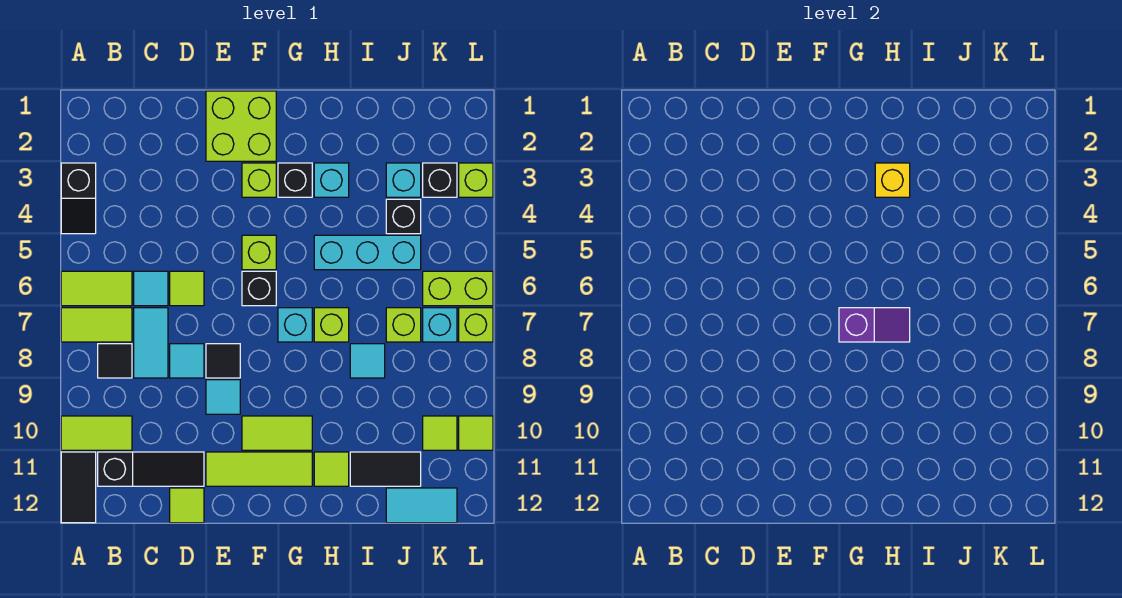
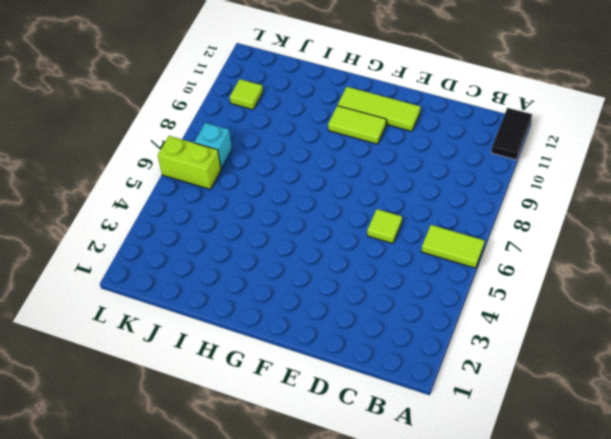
none -> black slope A3:A4 level 1 top 3
none -> lime tile A7:B7 level 1
none -> lime tile A10:B10 level 1
none -> black tile B8 level 1

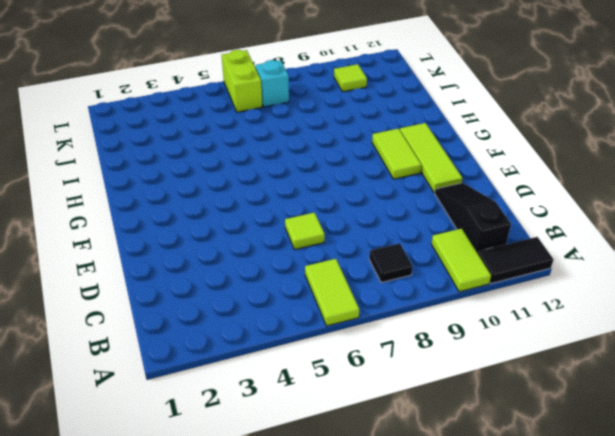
none -> black slope A3:A4 level 1 top 3
none -> lime tile A7:B7 level 1
none -> cyan tile C6 level 1
none -> cyan tile C7:C8 level 1

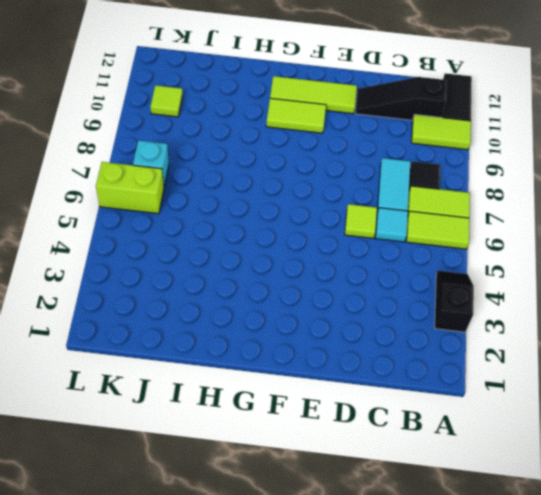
none -> cyan tile D8 level 1
none -> lime tile D12 level 1
none -> lime brick E1:F2 level 1
none -> black tile E8 level 1

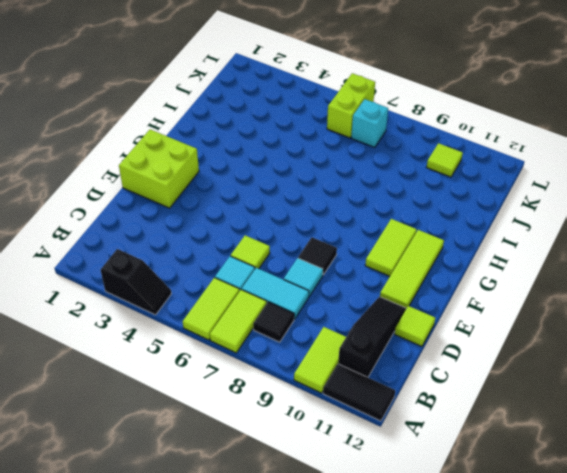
none -> cyan tile E9 level 1
none -> lime brick F3 level 1
none -> lime brick F5 level 1
none -> black brick F6 level 1

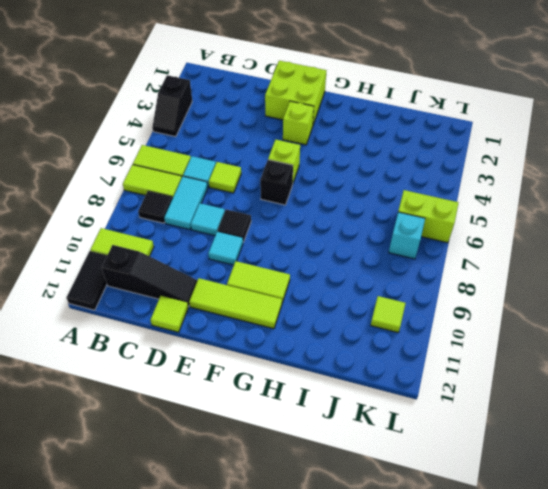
none -> black brick G3 level 1
none -> cyan brick G7 level 1
none -> cyan brick H3 level 1
none -> cyan brick H5:J5 level 1

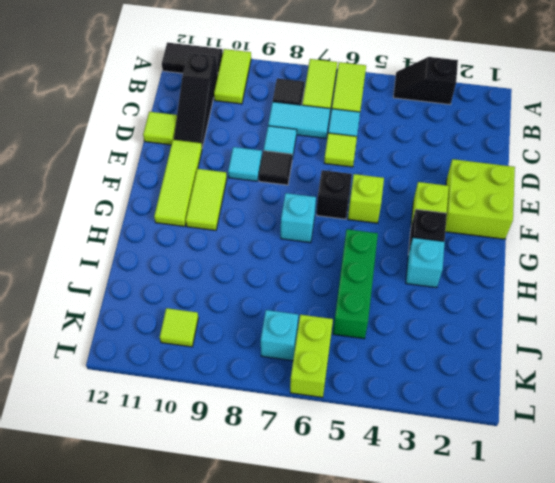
green brick H5:J5 level 1 -> cyan brick H5:J5 level 1
none -> lime brick H7 level 1
none -> lime tile H11 level 1
none -> cyan tile I8 level 1
none -> black tile I11:J11 level 1

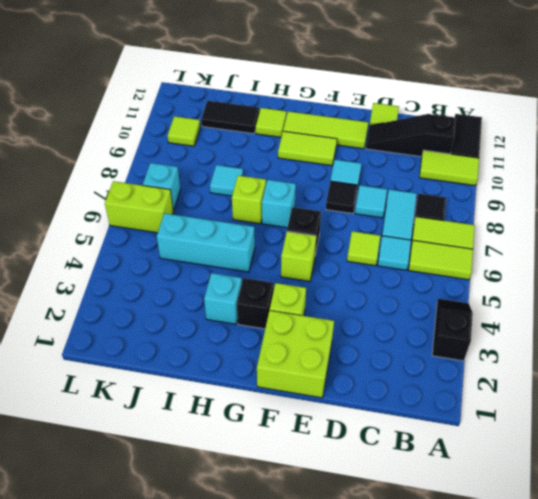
none -> cyan brick J3 level 1
none -> black brick J4 level 1
none -> lime brick J7 level 1
none -> cyan tile J12:K12 level 1

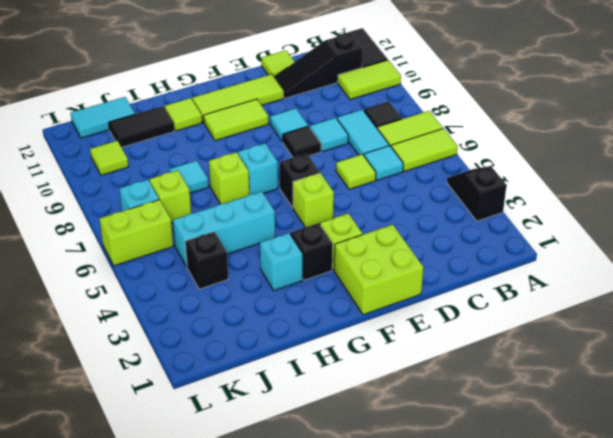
none -> cyan brick J3 level 1
none -> black brick K3 level 1
none -> lime brick L3 level 1
none -> lime brick L7 level 1

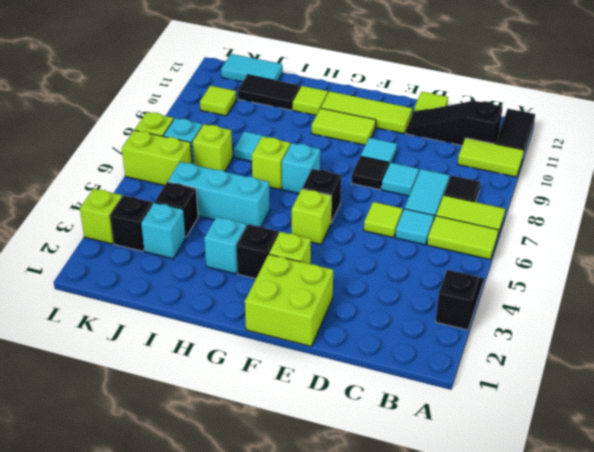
none -> lime tile L10 level 1
none -> purple slope G7:H7 level 2 top G
none -> yellow brick H3 level 2

